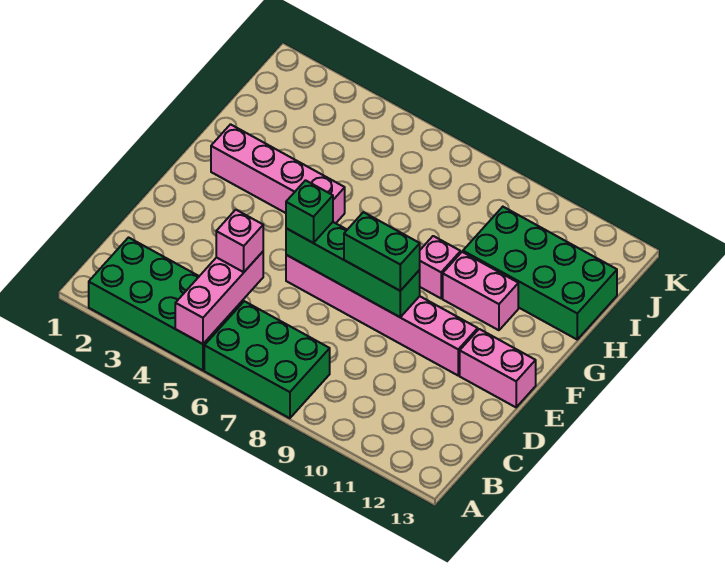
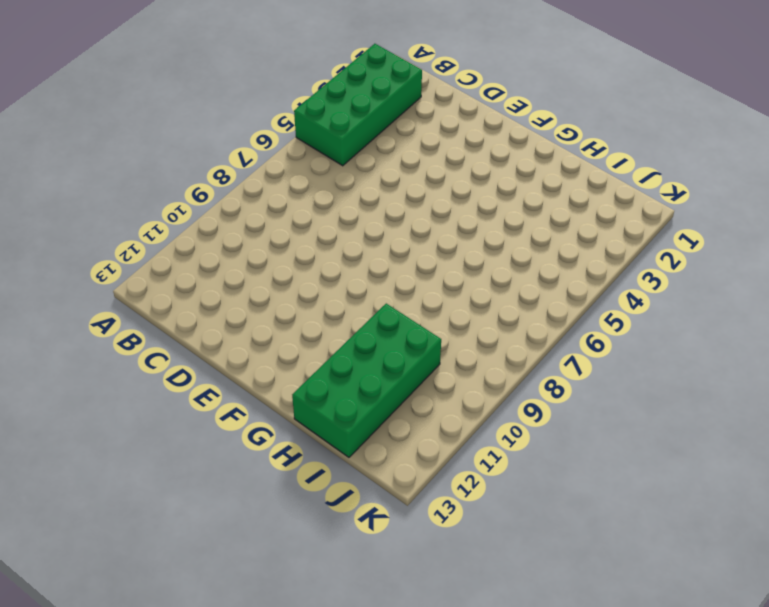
none -> green brick A6:B8 level 1
none -> pink brick E6:E11 level 1
none -> pink brick E12:E13 level 1

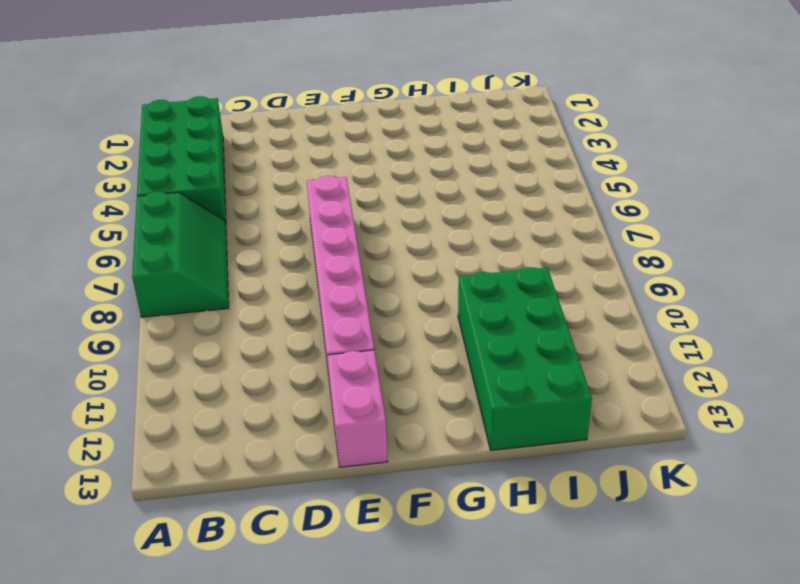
green slope A6:B8 level 1 top A -> green brick A6:B8 level 1
none -> pink brick G2:G5 level 1
none -> pink brick G9 level 1
none -> pink brick G10:G11 level 1

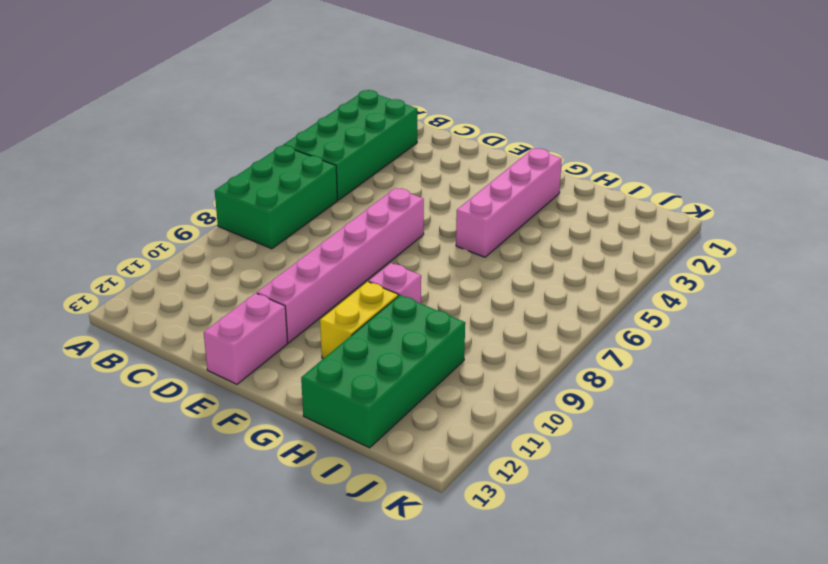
yellow brick G10:G11 level 1 -> pink brick G10:G11 level 1
none -> pink brick A5:C5 level 2
none -> green brick E6:E9 level 2
none -> pink brick C5 level 3

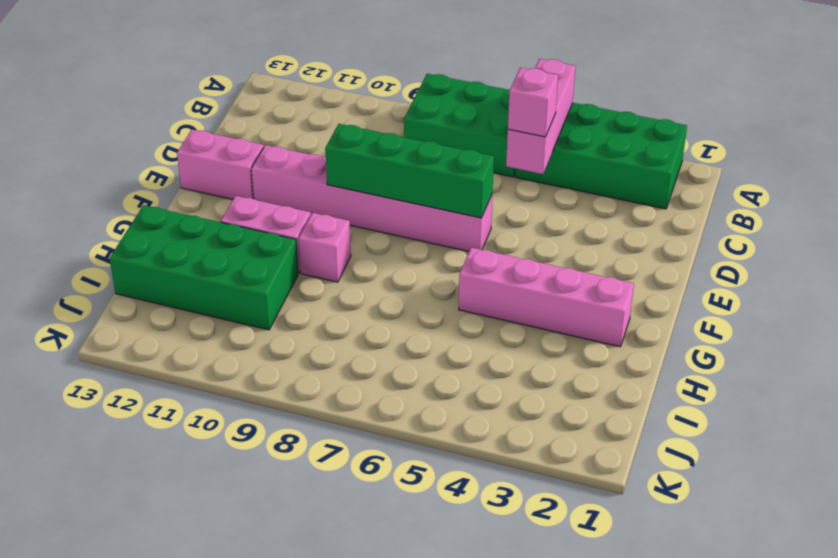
none -> green brick E6 level 3
none -> green brick E8:E9 level 3

